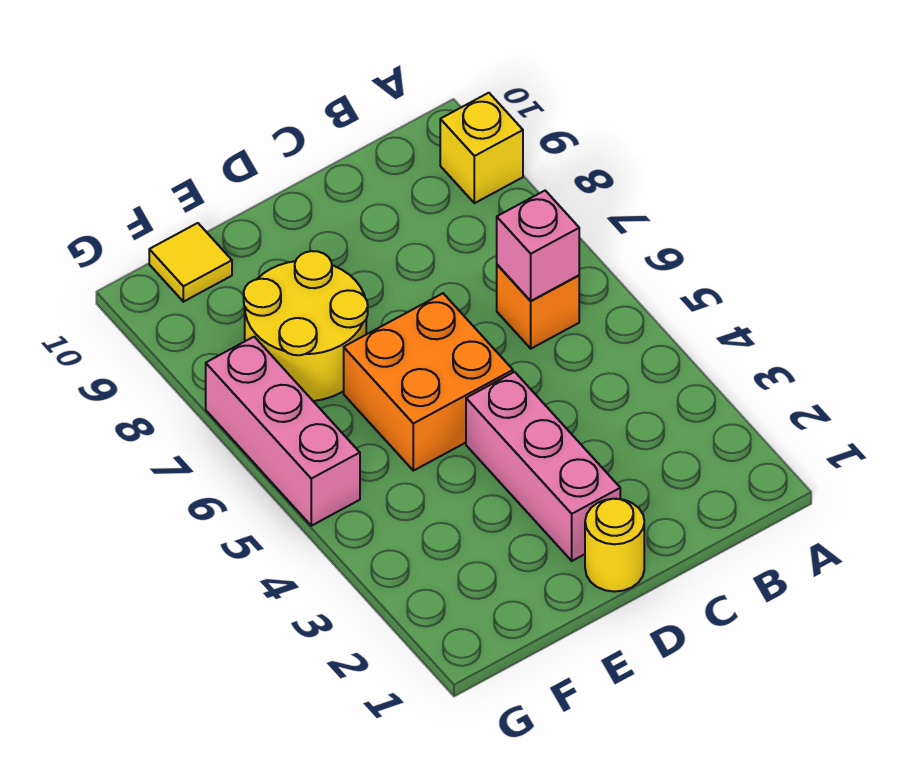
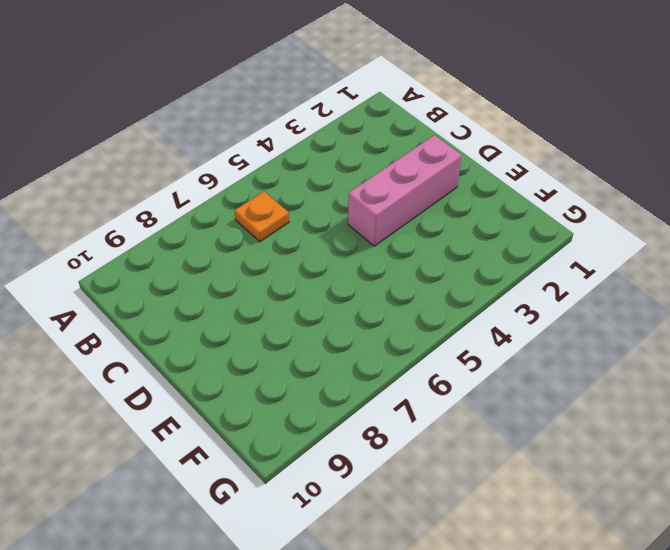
orange plate B6 level 1 -> orange brick B6 level 1
none -> yellow brick A9 level 1
none -> yellow round brick D1 level 1

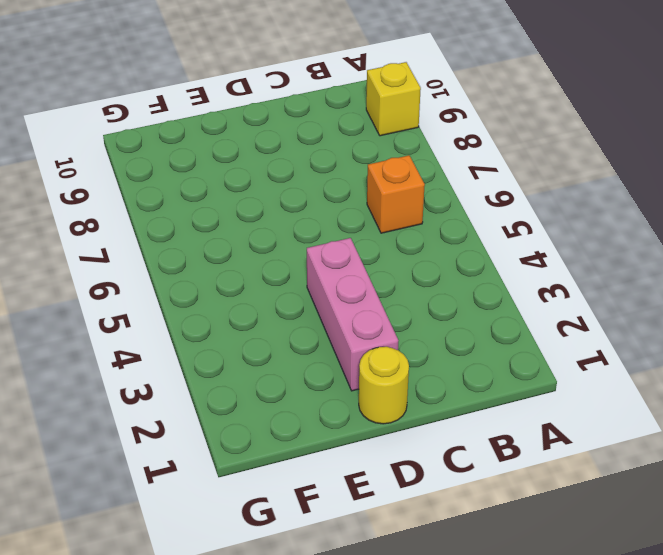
none -> orange brick D5:E6 level 1
none -> yellow round brick E7:F8 level 1

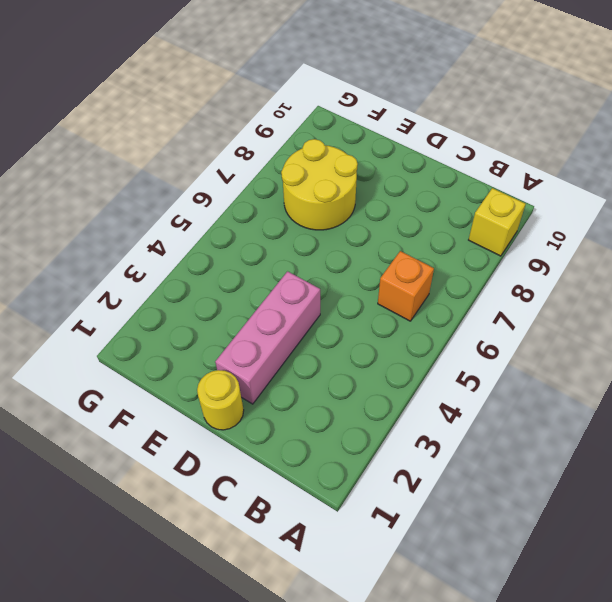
none -> orange brick D5:E6 level 1
none -> yellow tile F10 level 1

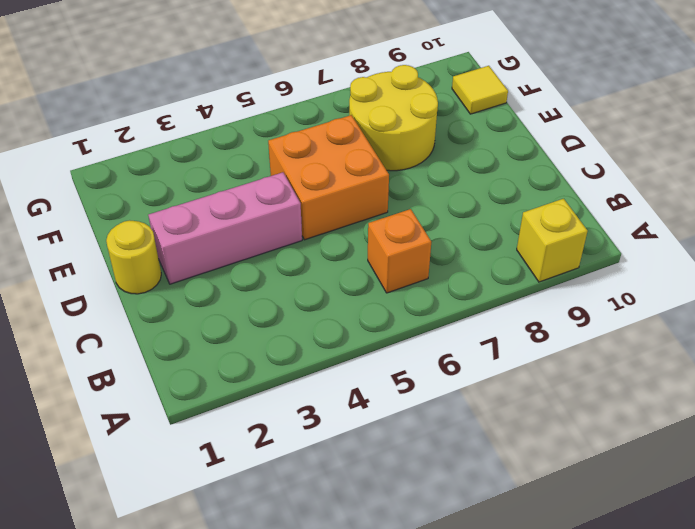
none -> pink brick G5:G7 level 1
none -> pink brick B6 level 2

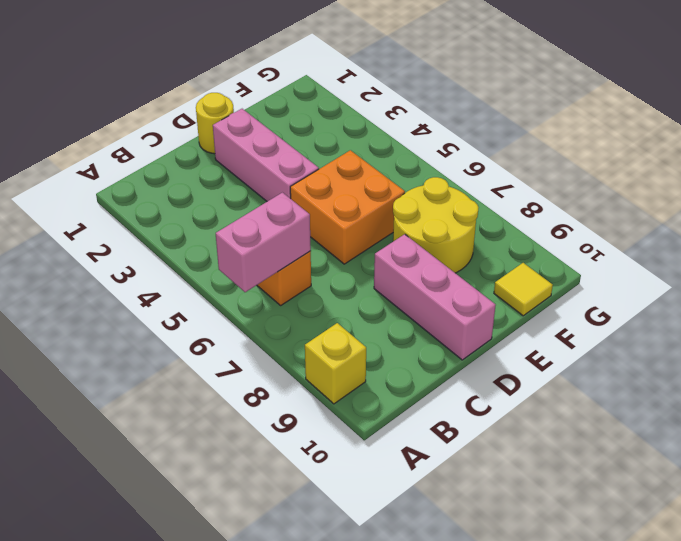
pink brick A6:B6 level 2 -> pink brick B6 level 2
pink brick D8:D10 level 1 -> pink brick G5:G7 level 1

